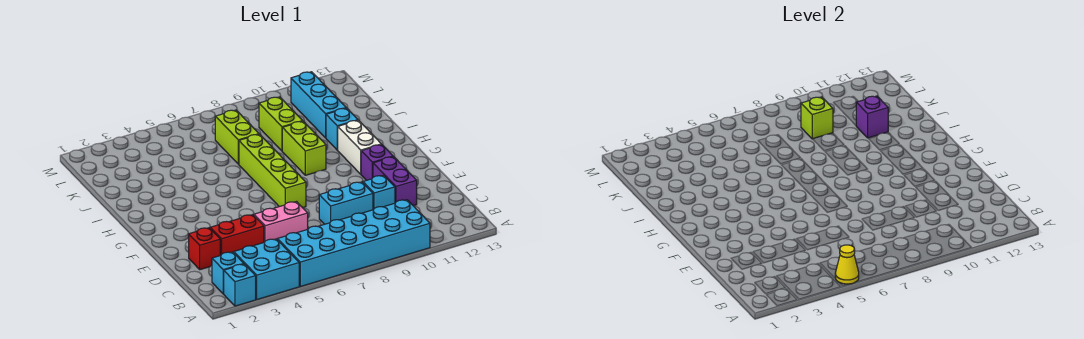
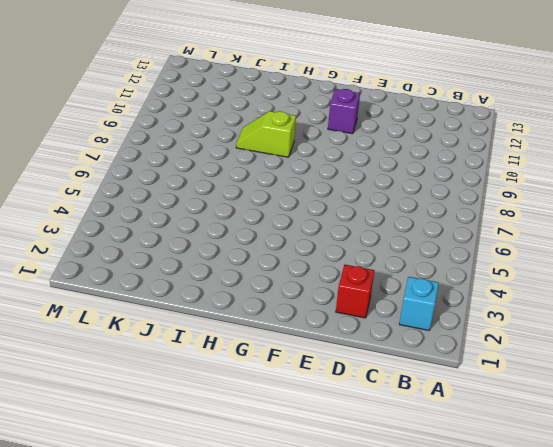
lime slope H9:I9 level 1 top H -> lime brick H9:I9 level 1
none -> cyan brick A2 level 1
none -> cyan brick A3:B4 level 1
none -> cyan brick A5:B10 level 1

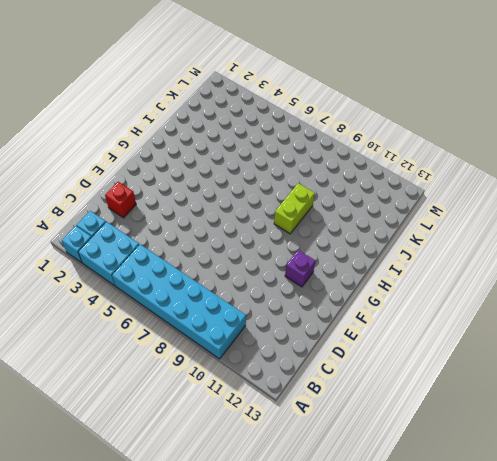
none -> red brick D3:D4 level 1
none -> pink brick D5:D6 level 1
none -> cyan brick D8:D9 level 1

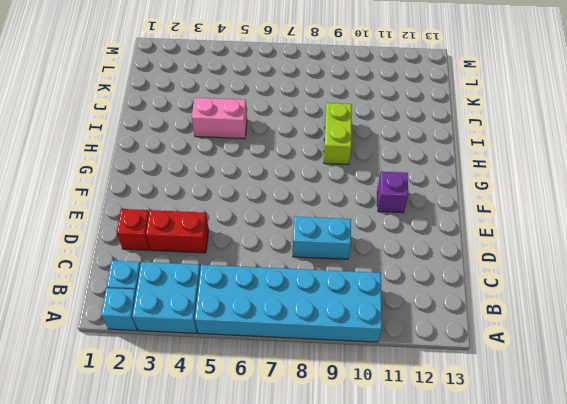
pink brick I4:I5 level 1 -> pink brick D5:D6 level 1
none -> cyan brick D10 level 1
none -> purple brick D11:E11 level 1
none -> lime brick F7:I7 level 1

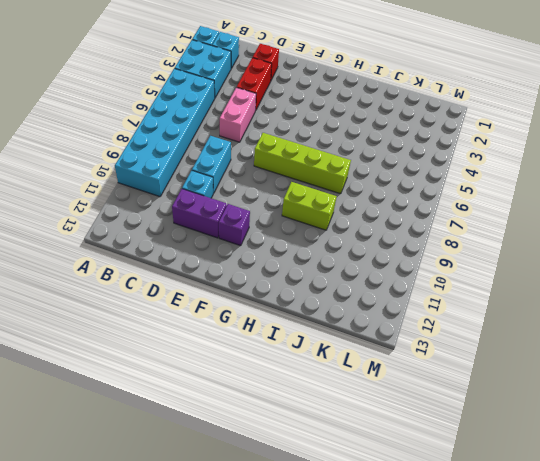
none -> white brick G11:H11 level 1
none -> cyan brick I11 level 1
none -> lime brick J7:K7 level 1

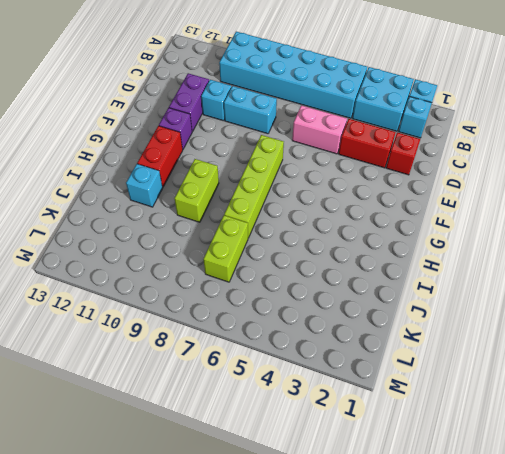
red brick G11:H11 level 1 -> white brick G11:H11 level 1
none -> lime brick J9:K9 level 1
none -> cyan brick J11:L11 level 1
none -> yellow cone A5 level 2

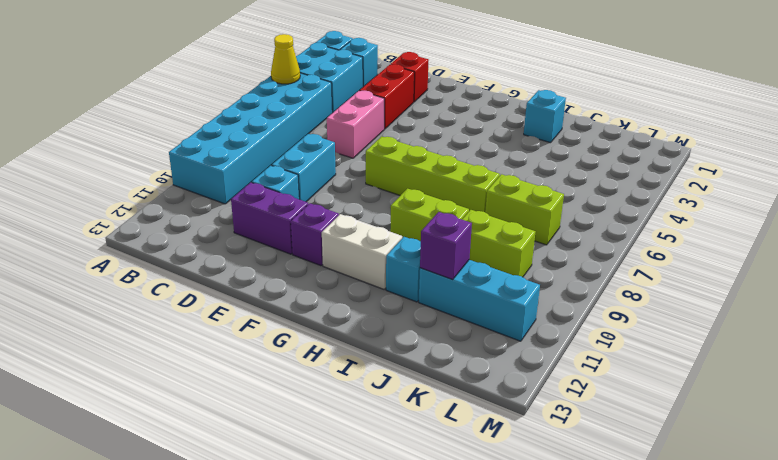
cyan brick I2 level 1 -> none
none -> lime brick K9 level 2

